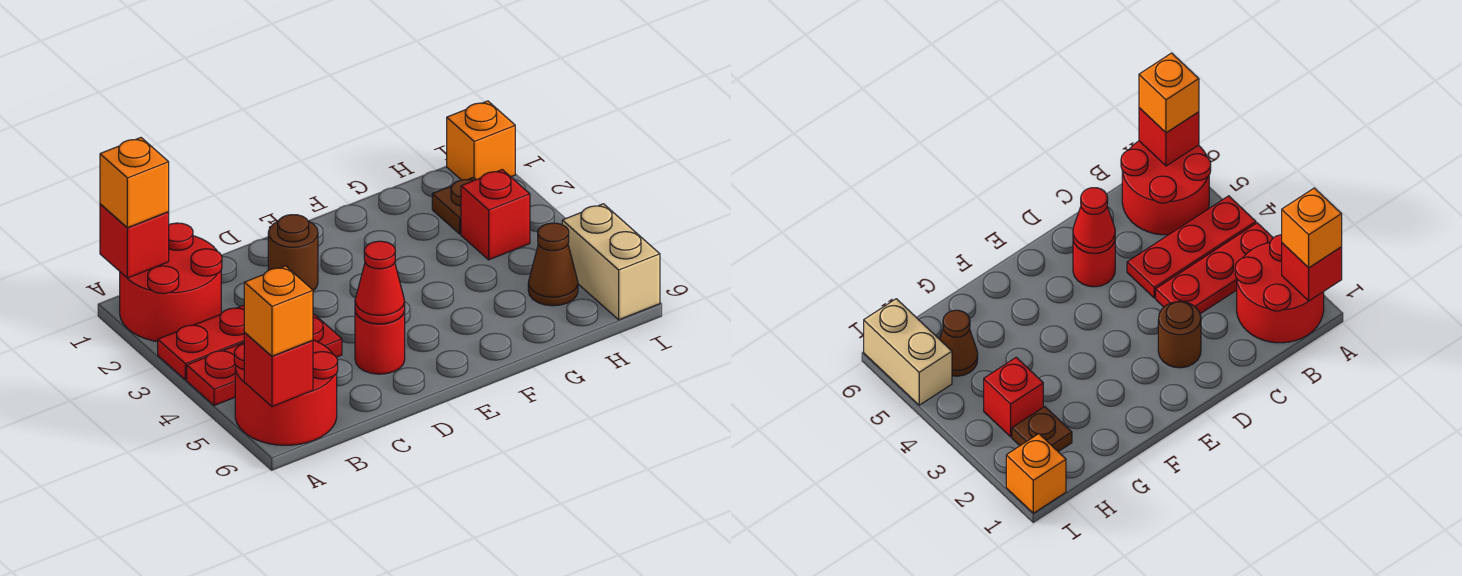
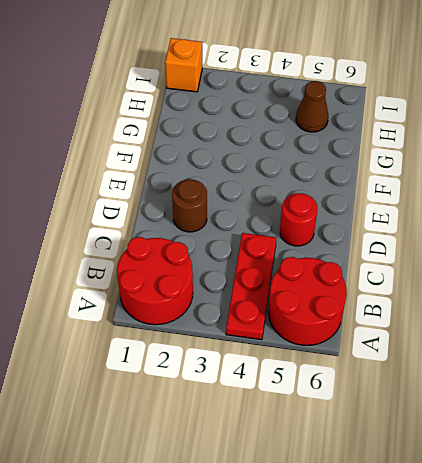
none -> red plate A3:C3 level 1
none -> brown plate H2 level 1
none -> red brick H3 level 1

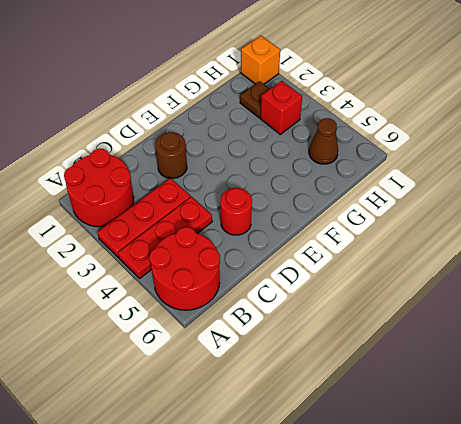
none -> tan brick I5:I6 level 1
none -> red brick A1 level 2
none -> red brick A6 level 2

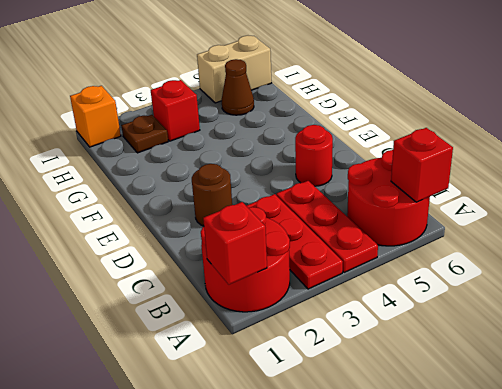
none -> red cone D5 level 2
none -> orange brick A1 level 3
none -> orange brick A6 level 3

